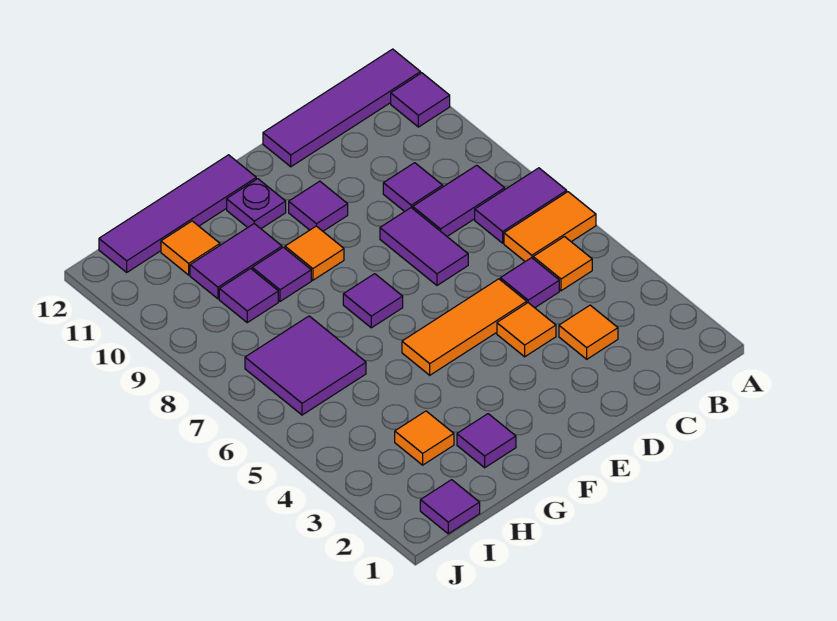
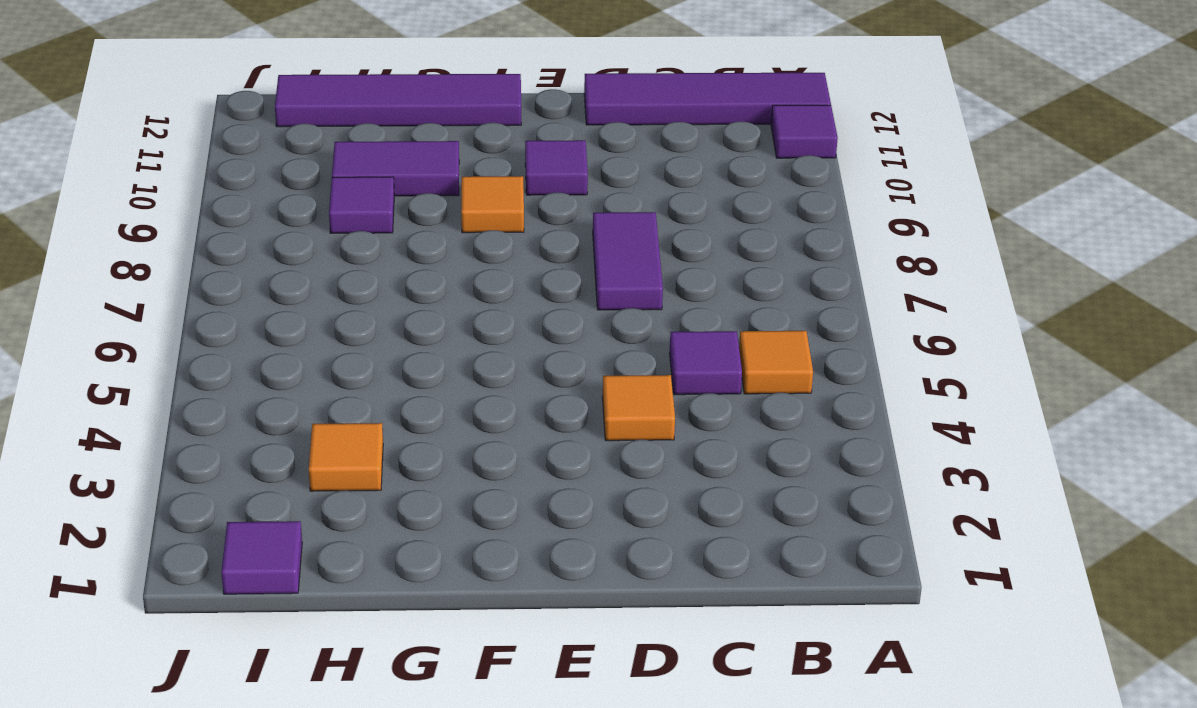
none -> orange tile A6:B6 level 1
none -> purple tile A7:B7 level 1
none -> purple tile B8:C8 level 1

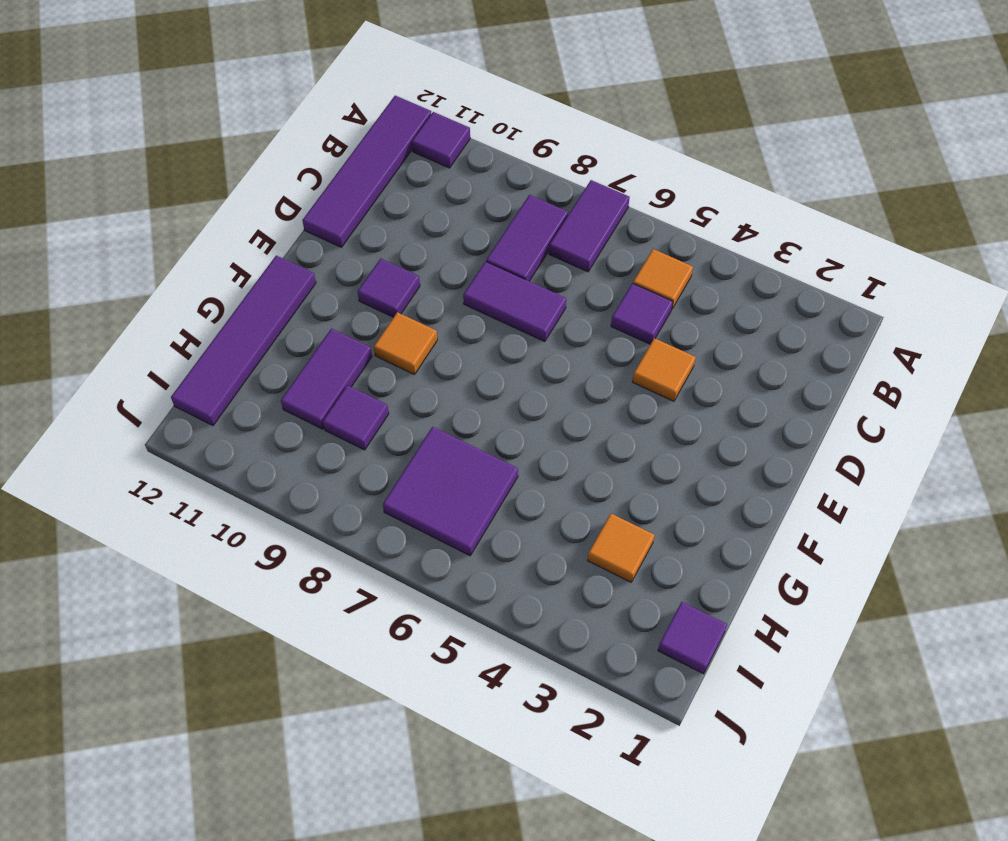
none -> orange tile A6:B6 level 1
none -> orange tile C3 level 1
none -> purple tile C9 level 1

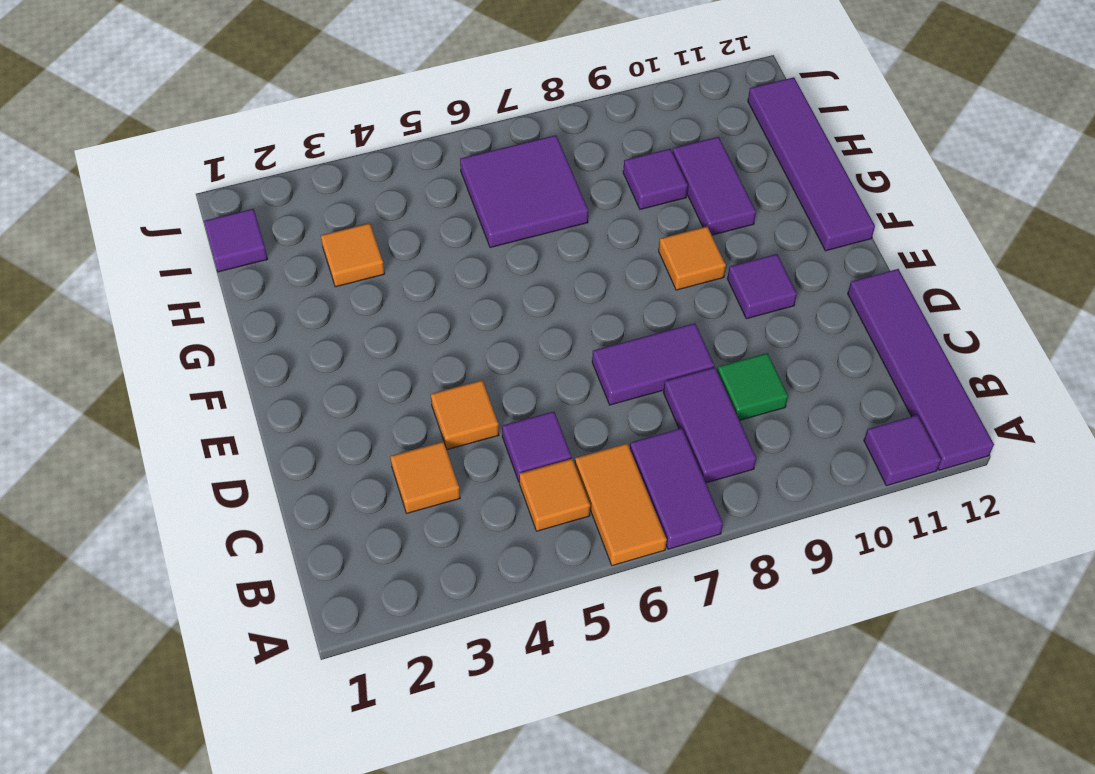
green tile C9 level 1 -> purple tile C9 level 1
none -> orange tile D5:F5 level 1
none -> purple tile F7 level 1
none -> purple plate F11 level 1

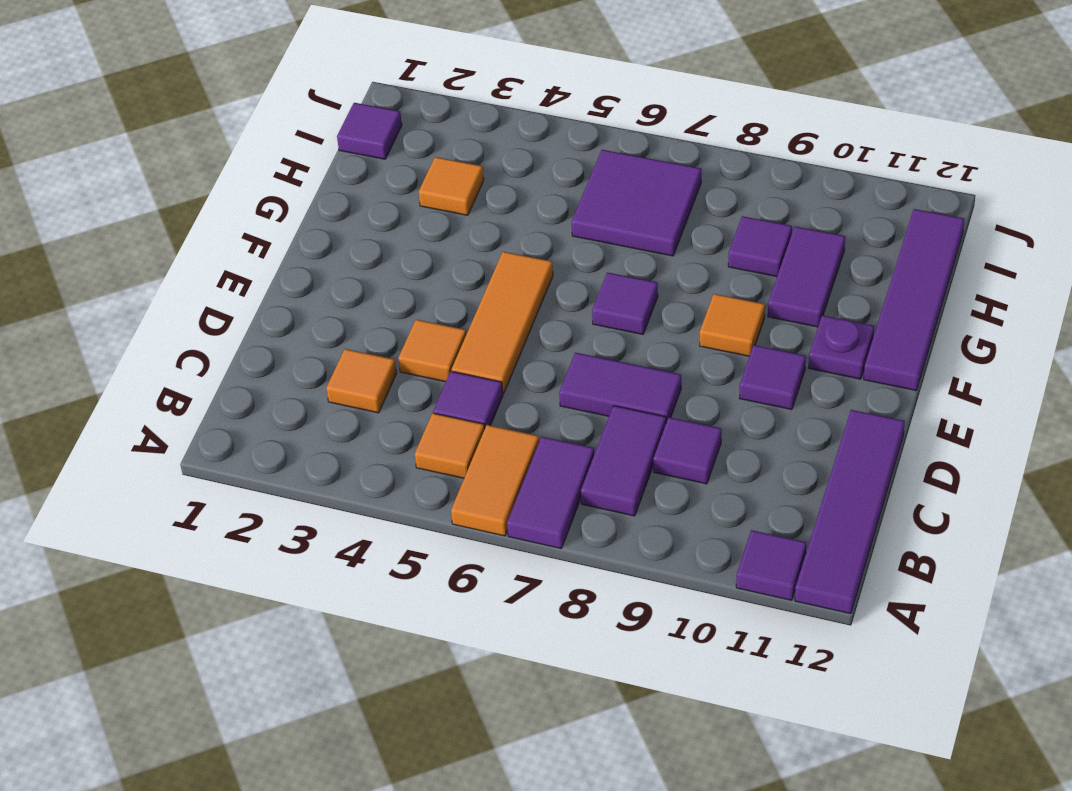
none -> purple tile G2 level 1
none -> purple tile G9 level 1
none -> orange tile H11 level 1

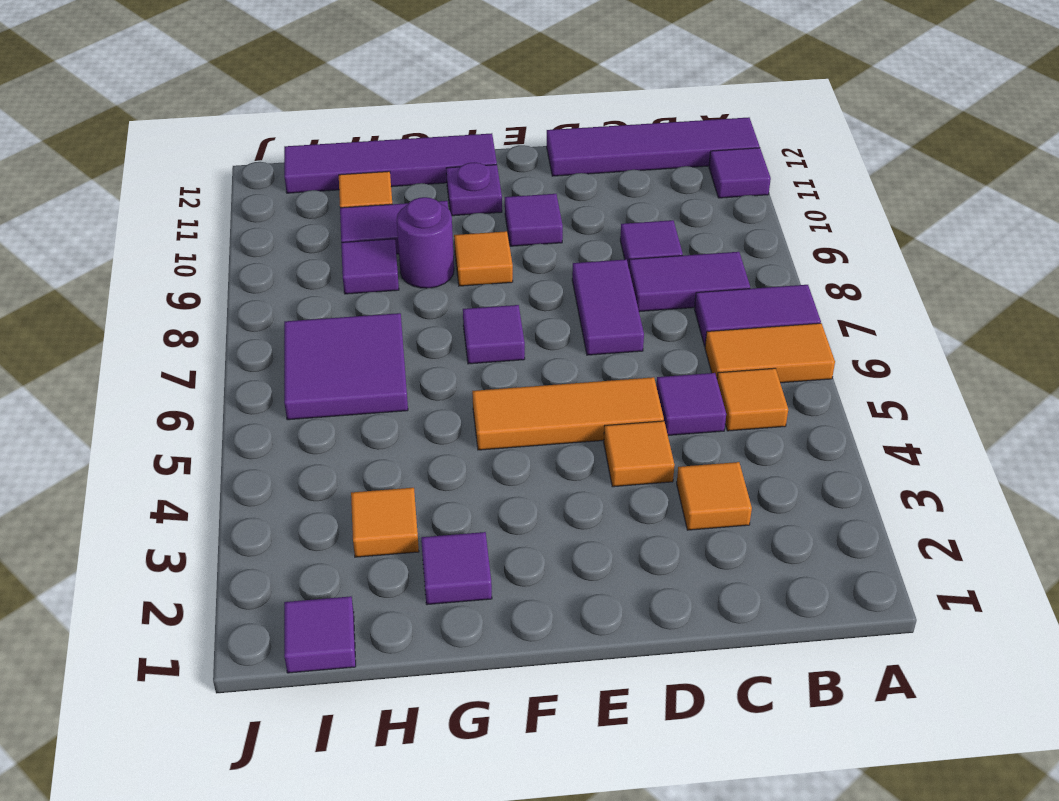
purple round brick G9 level 1 -> purple tile G9 level 1

